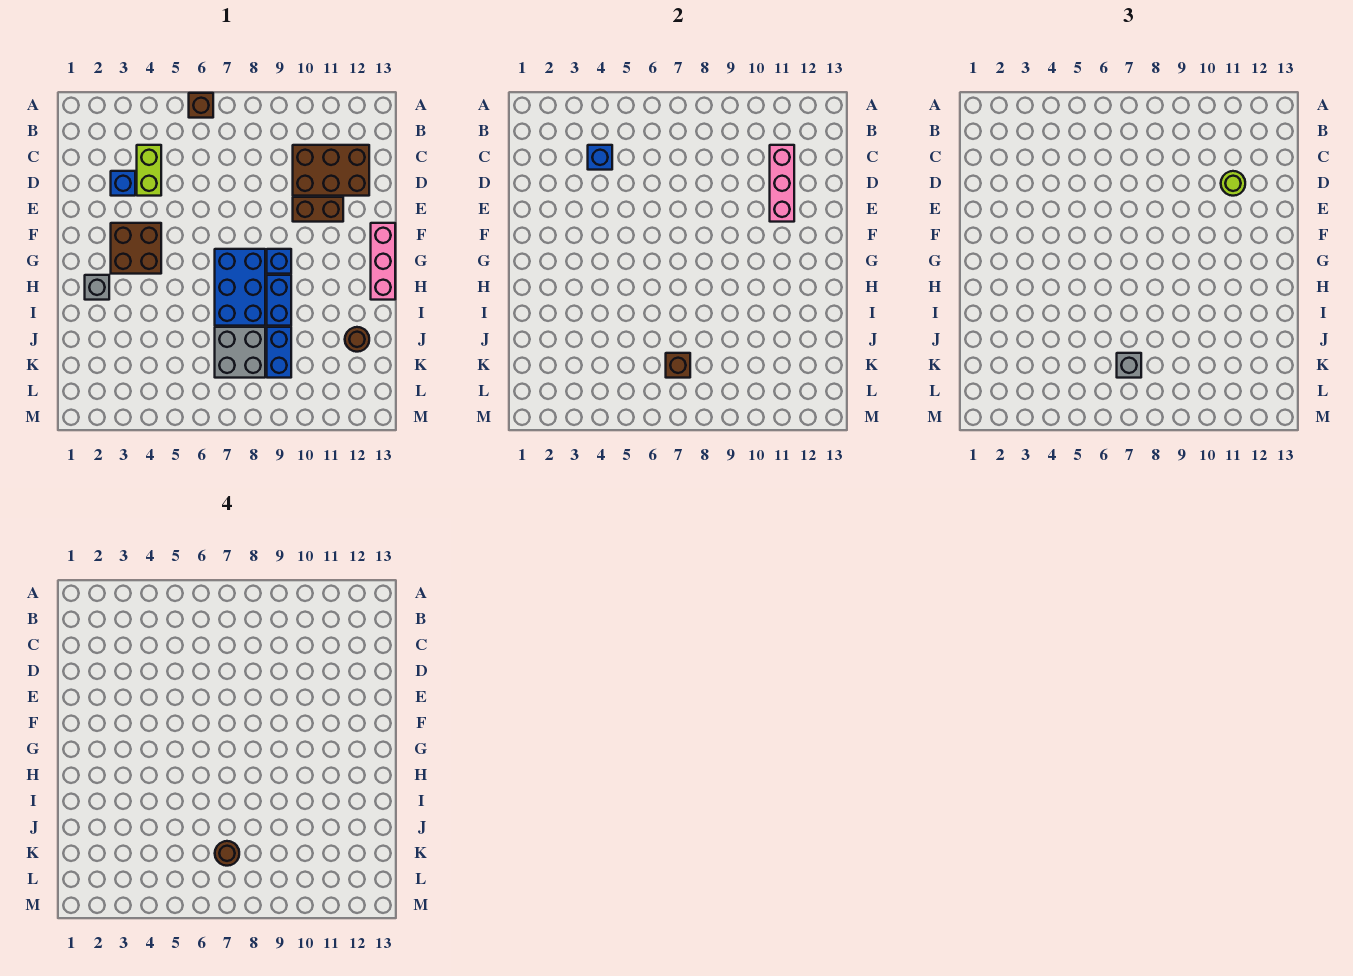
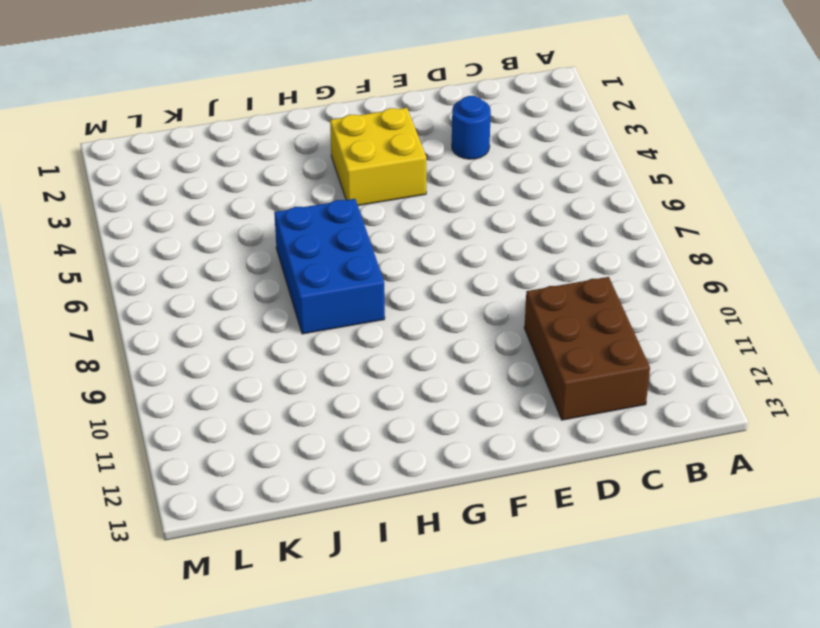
blue round brick D3 level 1 -> blue brick D3 level 1
yellow brick F3:G4 level 1 -> brown brick F3:G4 level 1
blue brick H6:I8 level 1 -> blue brick G7:I8 level 1
none -> brown brick A6 level 1
none -> lime brick C4:D4 level 1
none -> brown brick E10:E11 level 1

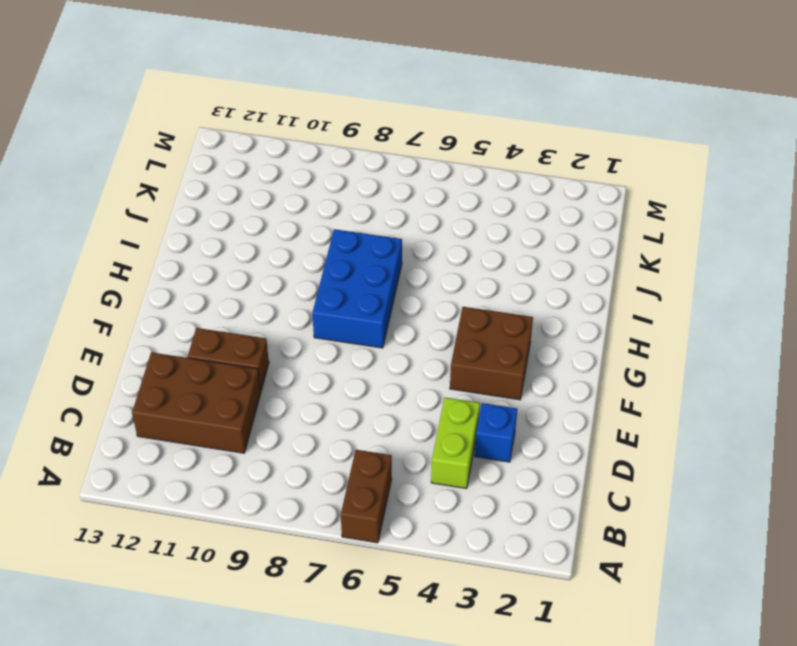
brown brick A6:B6 level 1 -> brown brick A6 level 1
none -> pink brick F13:H13 level 1
none -> blue brick G9 level 1
none -> grey brick H2 level 1

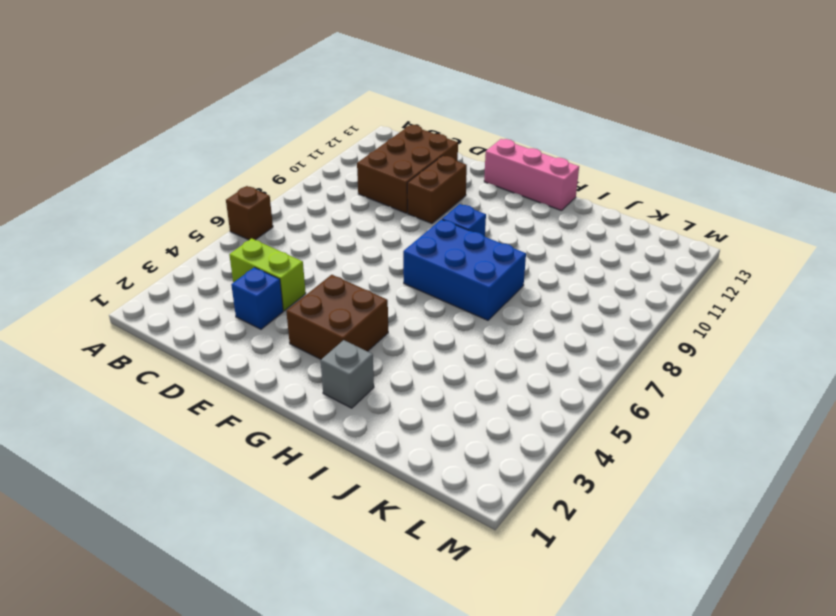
none -> blue brick H9:I9 level 1
none -> grey brick J7:K8 level 1
none -> blue brick J9:K9 level 1

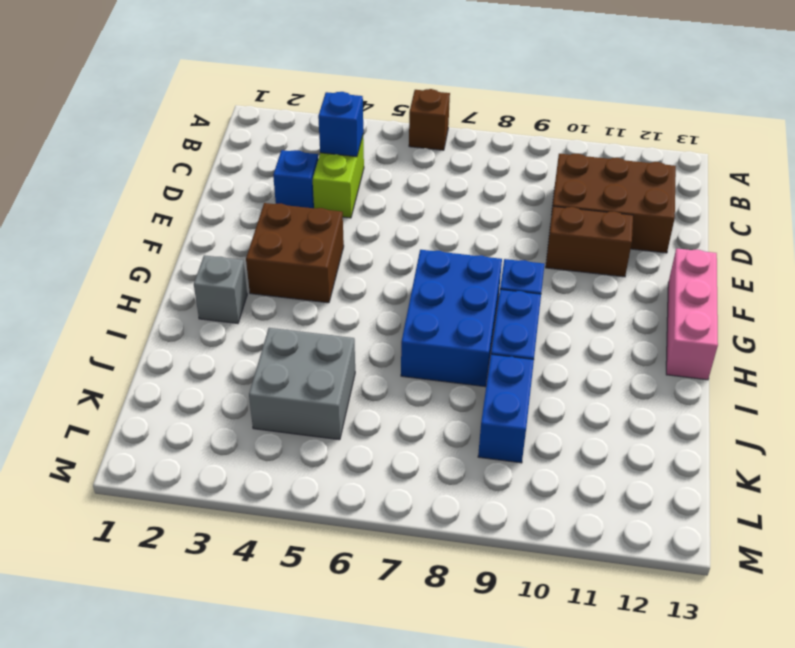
grey brick J4:K5 level 1 -> grey brick J7:K8 level 1
none -> brown round brick J12 level 1
none -> pink brick C11:E11 level 2
none -> brown brick K7 level 2

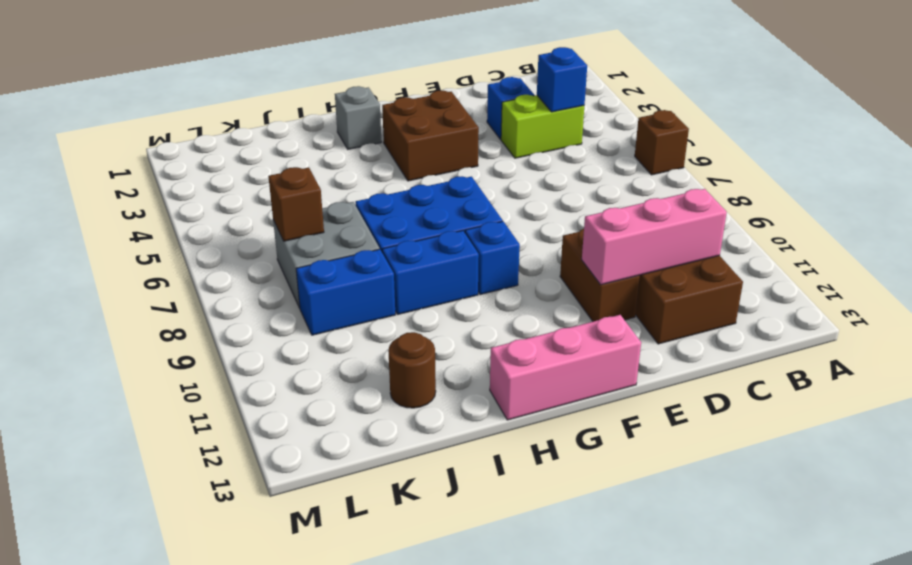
none -> lime round brick D11 level 3
none -> grey brick K7 level 3
none -> brown round brick K7 level 4

